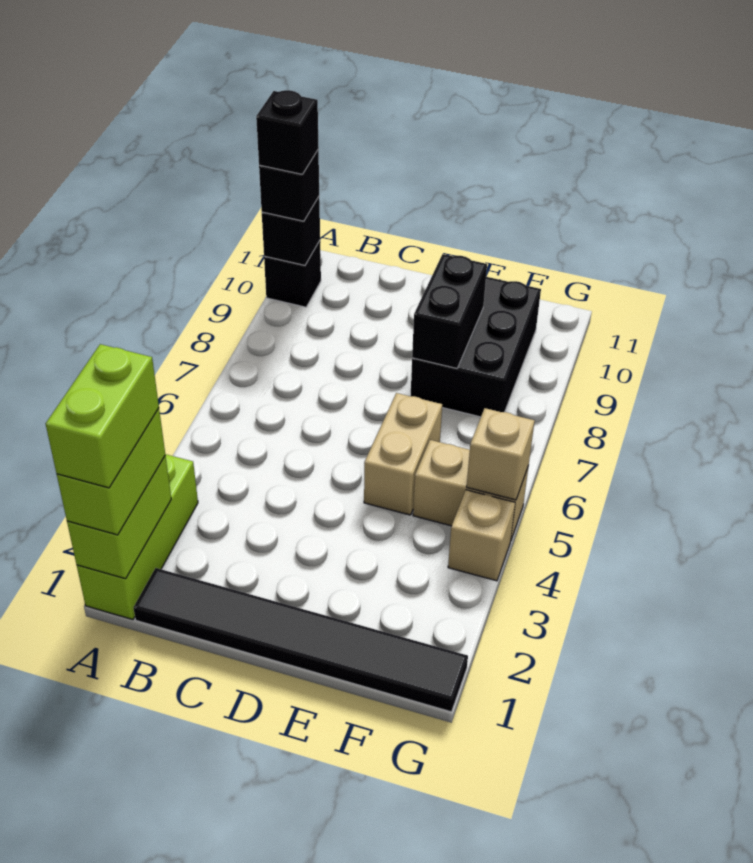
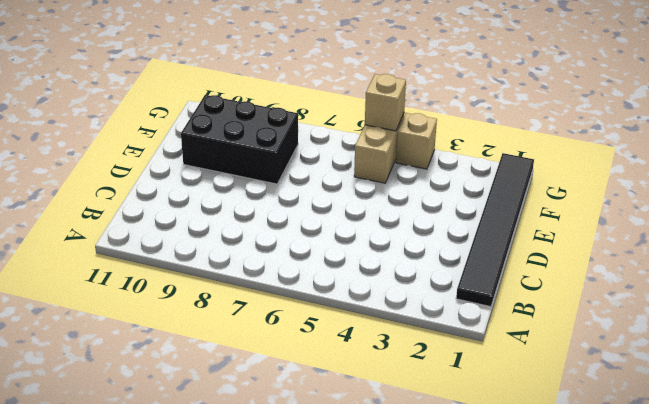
none -> lime brick A1:A3 level 1
none -> black brick A10 level 1
none -> tan brick E5:E6 level 1

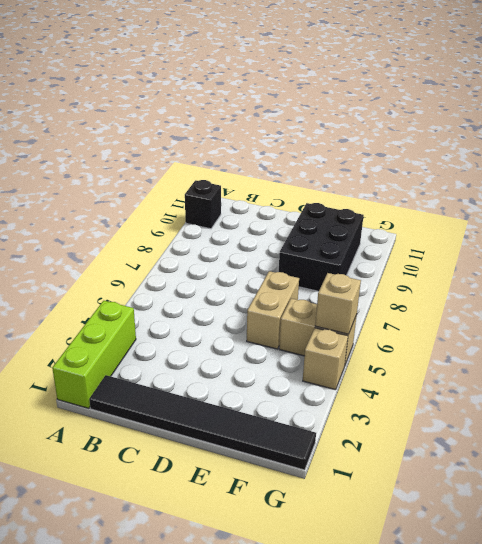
none -> lime brick A1:A2 level 2
none -> black brick A10 level 2
none -> black brick E8:E9 level 2

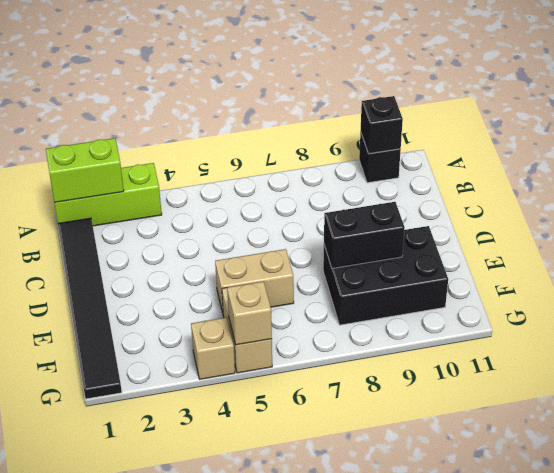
none -> lime brick A1:A2 level 3
none -> black brick A10 level 3
none -> lime brick A1:A2 level 4

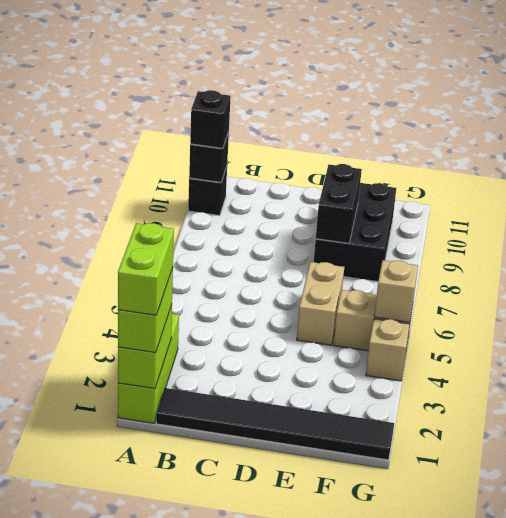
none -> black brick A10 level 4

